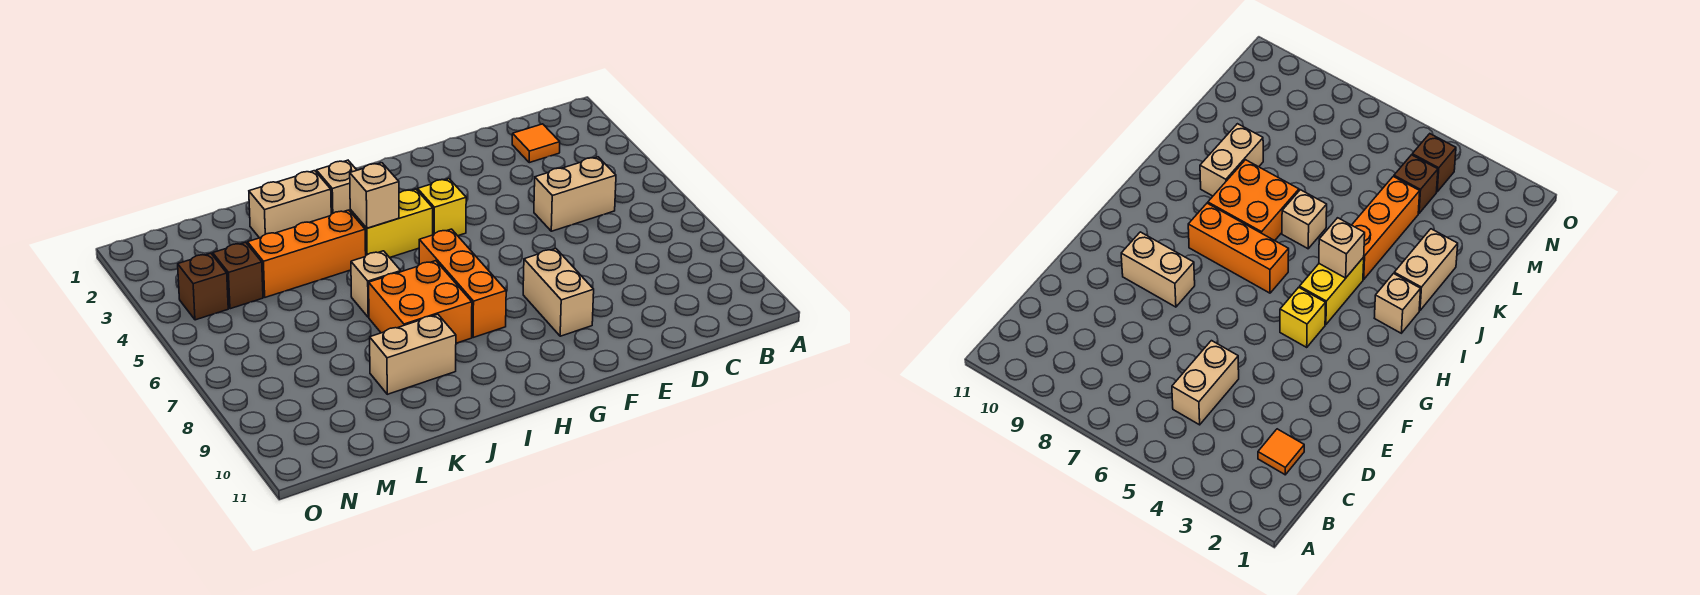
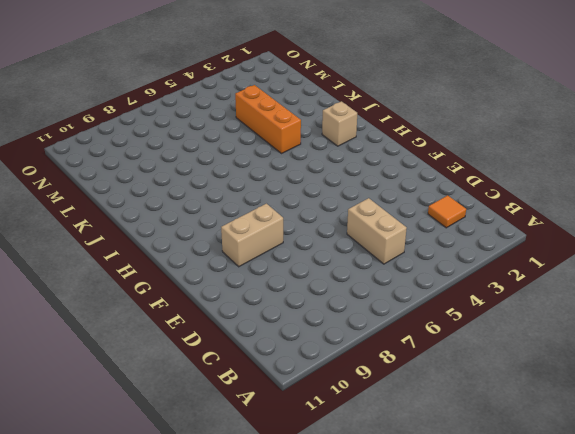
none -> yellow brick G4 level 1
none -> yellow brick H4:I4 level 1
none -> orange brick H6:H8 level 1

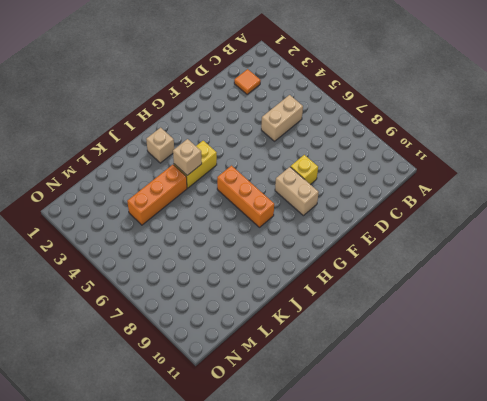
yellow brick E8 level 1 -> yellow brick G4 level 1
none -> orange brick I7:J8 level 1
none -> tan brick J2:K2 level 1
none -> tan brick J6 level 1

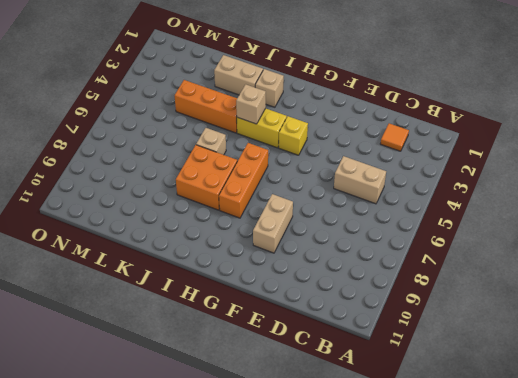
none -> tan brick J9:K9 level 1
none -> brown brick M4 level 1
none -> brown brick N4 level 1

